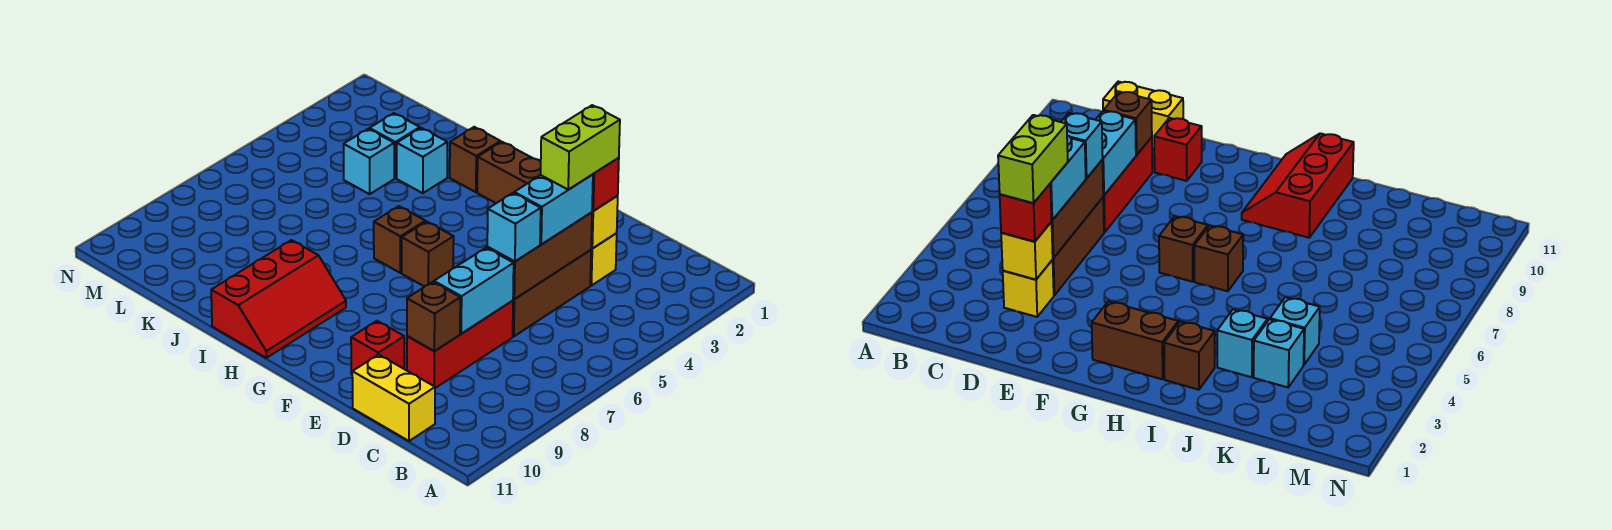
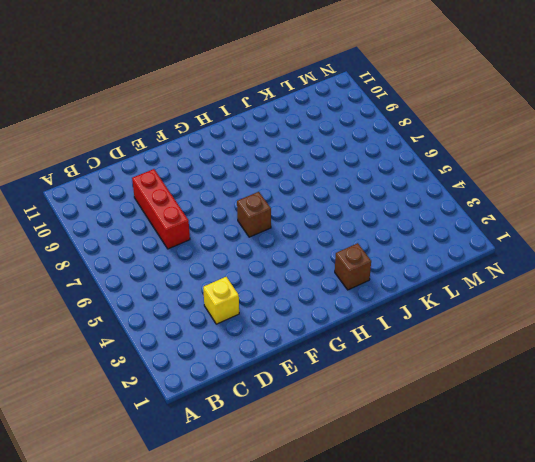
none -> yellow brick C11:D11 level 1
none -> brown brick D4:D6 level 1
none -> red brick E10 level 1

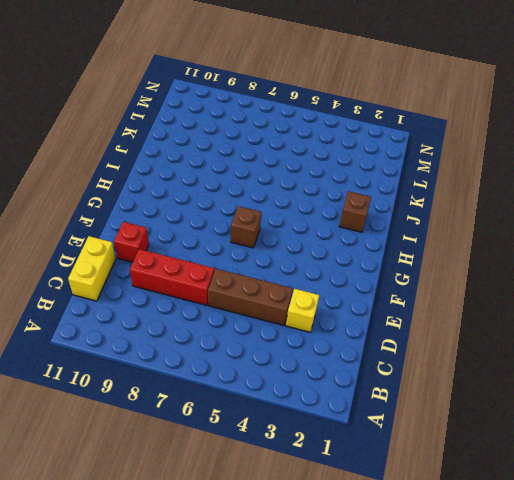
none -> brown brick G2:H2 level 1
none -> brown brick H6 level 1
none -> red slope H9:I11 level 1 top I

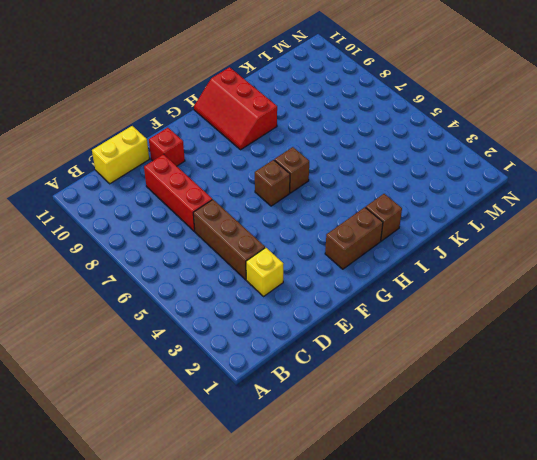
none -> cyan brick J3 level 1
none -> cyan brick K3 level 1
none -> cyan brick K4 level 1

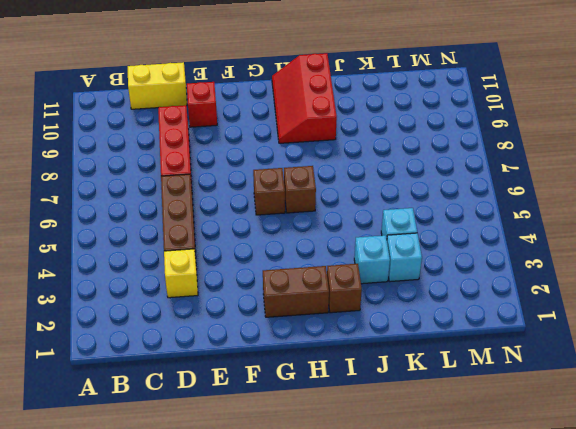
none -> yellow brick D3 level 2
none -> brown brick D4:D6 level 2
none -> cyan brick D7:D8 level 2

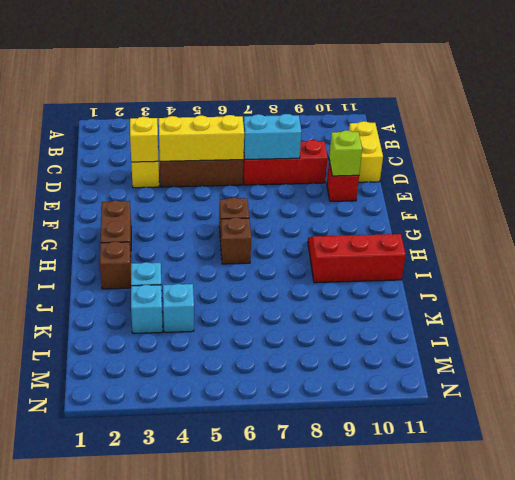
yellow brick D4:D6 level 2 -> brown brick D4:D6 level 2
lime brick E10 level 2 -> none
none -> brown brick D9 level 2
none -> red brick D3 level 3
none -> cyan brick D4:D5 level 3

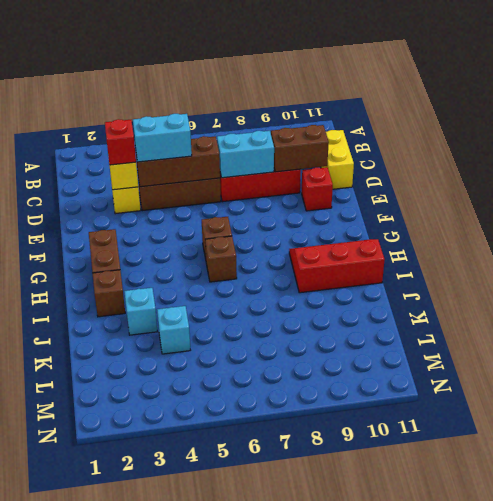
brown brick D9:D10 level 2 -> brown brick D9 level 2
none -> cyan brick K3 level 1
none -> cyan brick D6 level 3
none -> lime brick D3:D4 level 4

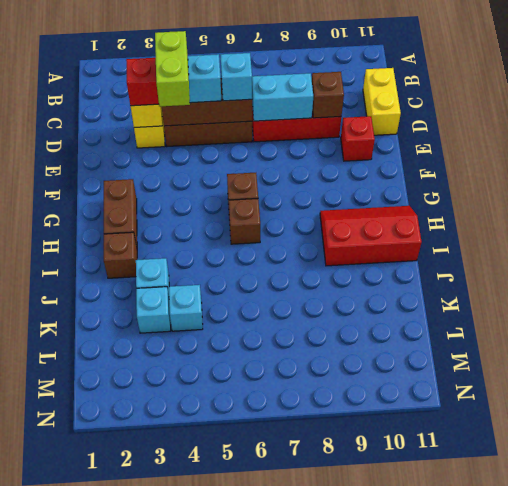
lime brick D4:E4 level 4 -> lime brick D3:D4 level 4

